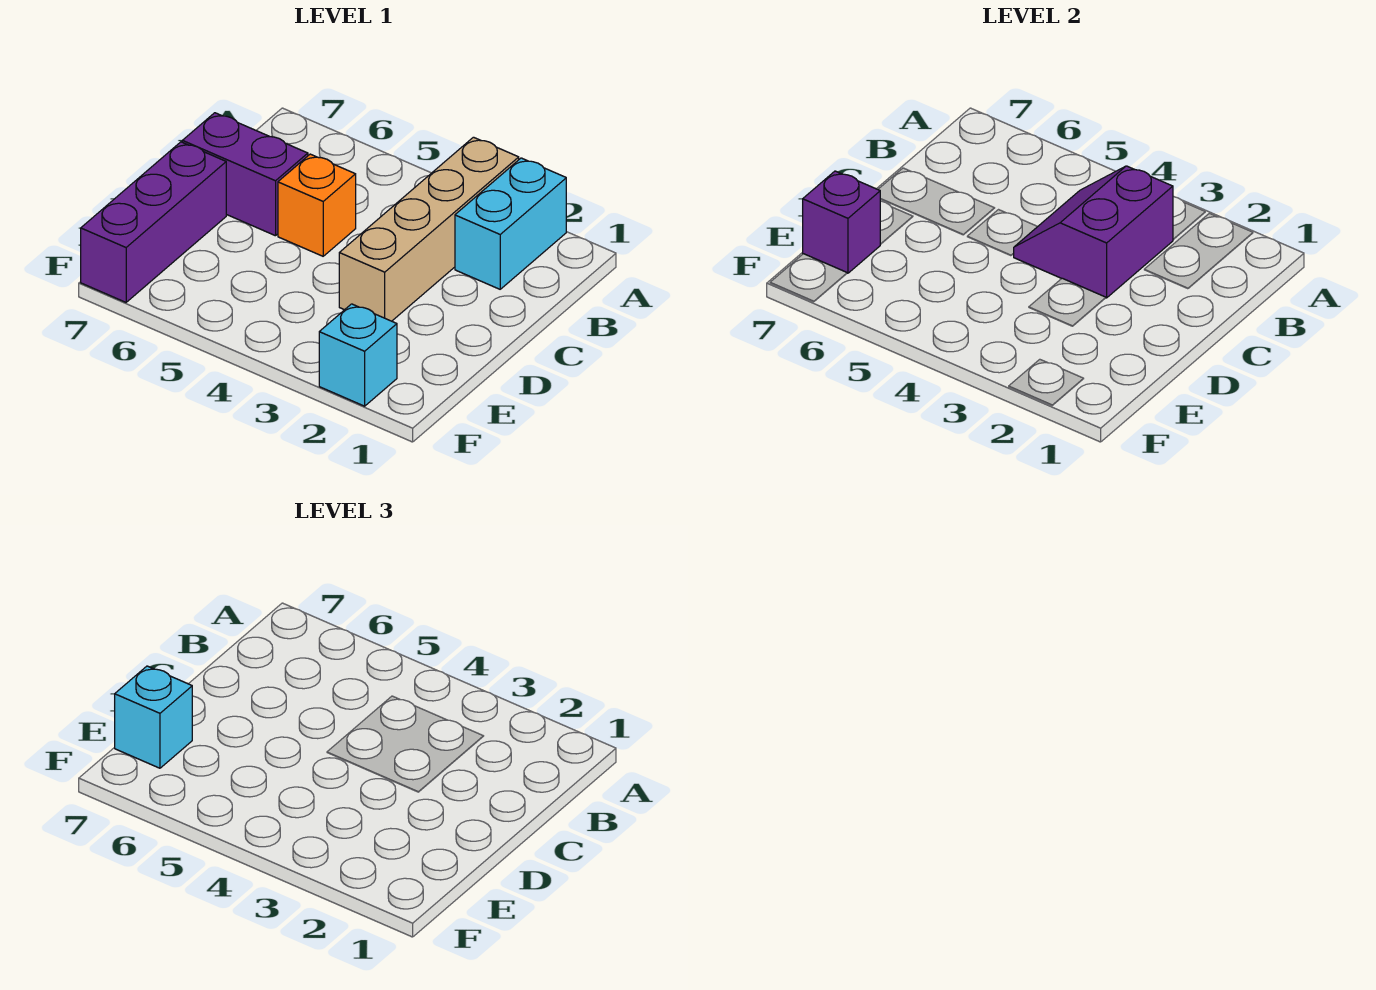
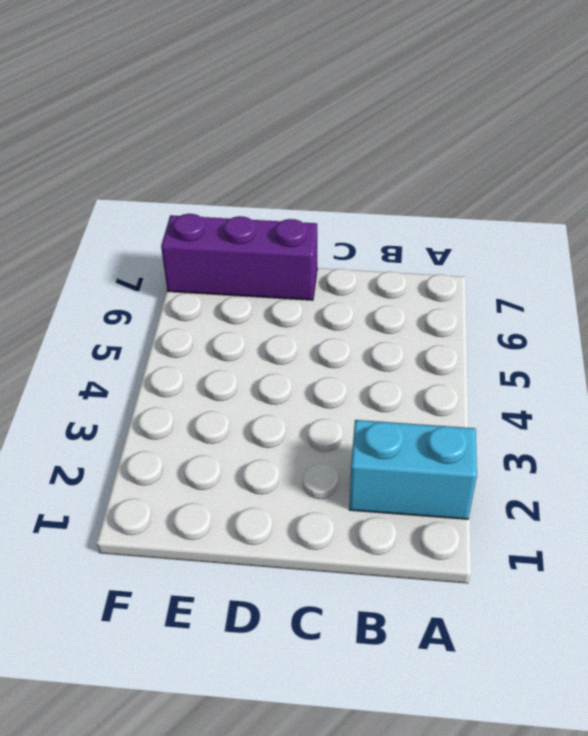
none -> tan brick A3:D3 level 1
none -> orange brick C5 level 1

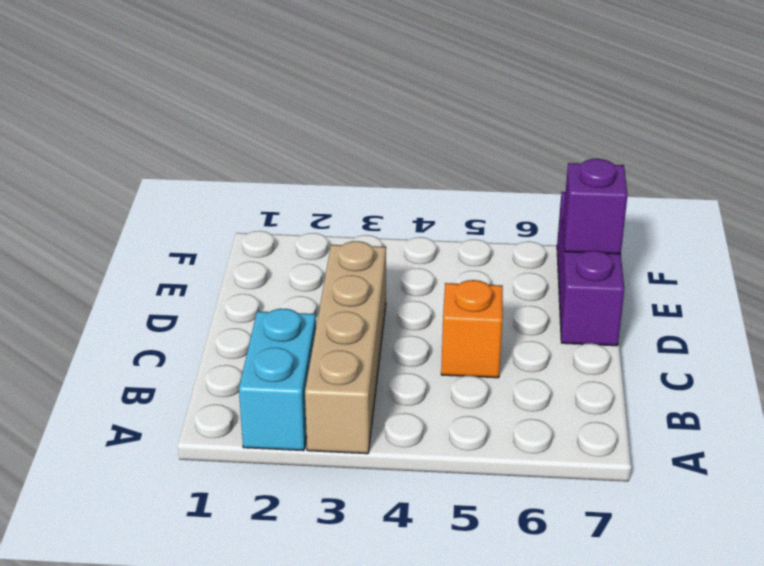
none -> purple brick C6:C7 level 1
none -> cyan brick F2 level 1

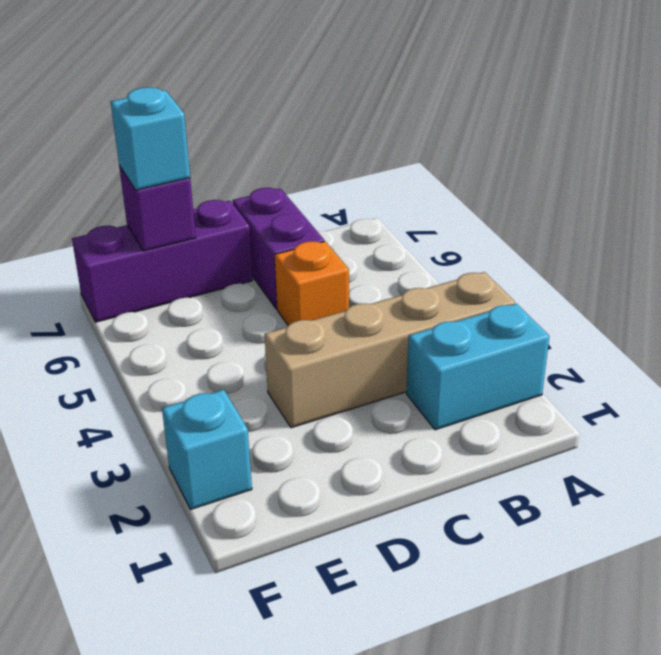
none -> purple slope B3:C4 level 2 top 3

